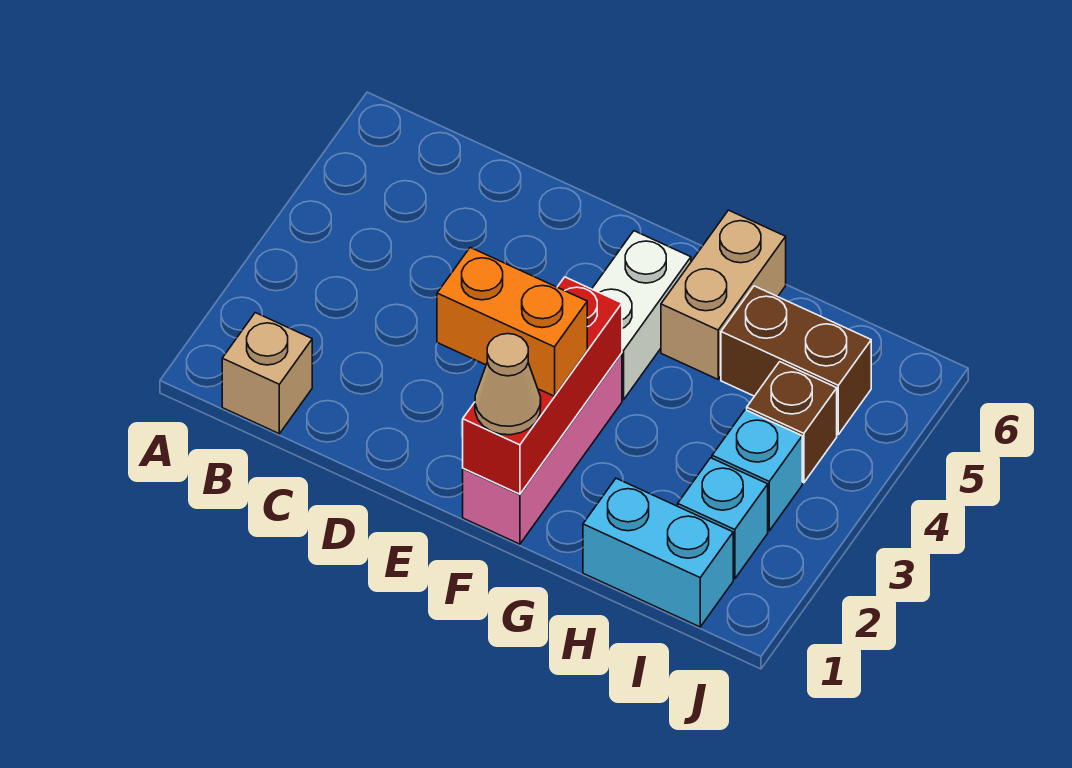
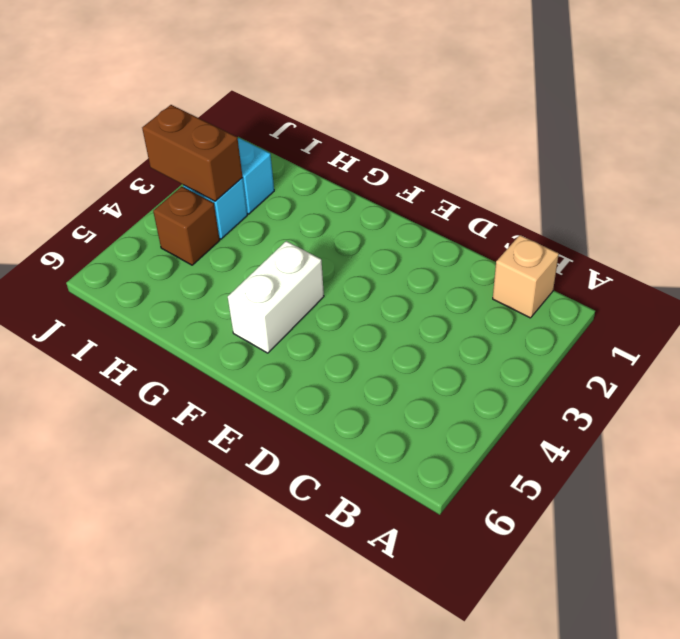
brown brick I3:J3 level 2 -> brown brick H5:I5 level 1
none -> pink brick F1:F3 level 1
none -> tan brick G5:G6 level 1
none -> cyan brick H1:I1 level 1

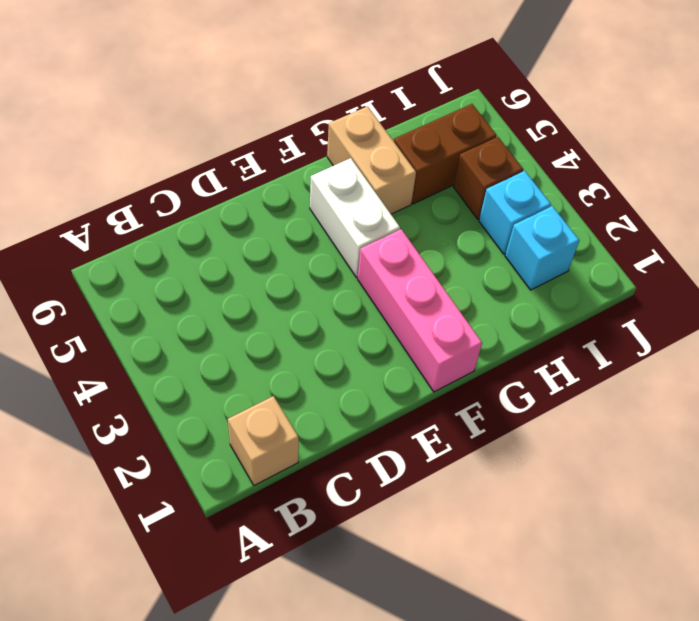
none -> cyan brick H1:I1 level 1
none -> red brick F1:F3 level 2
none -> orange brick E2:F2 level 3

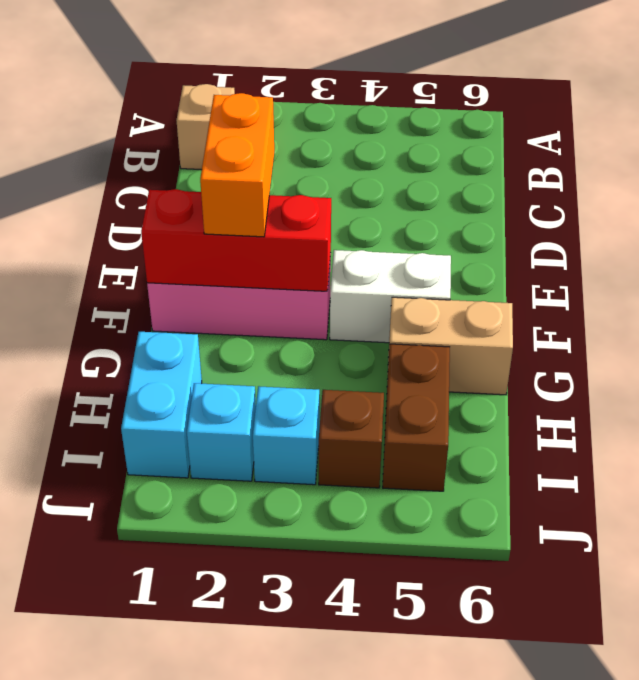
none -> tan cone F1 level 3

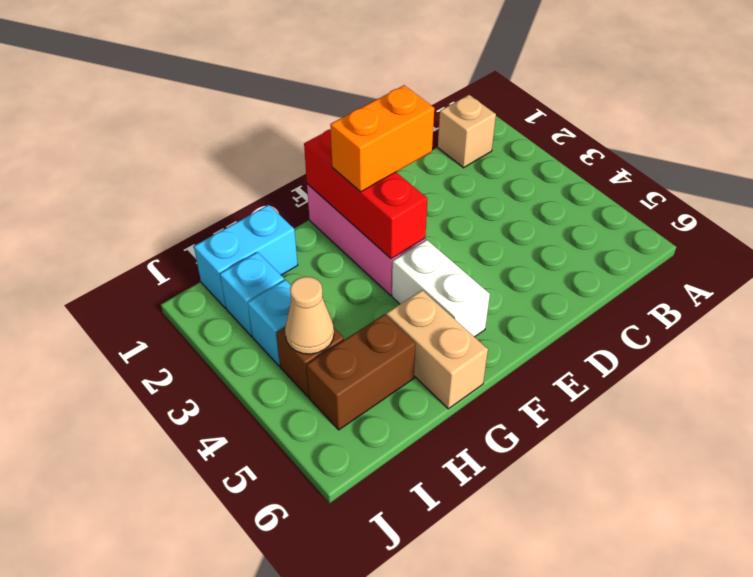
tan cone I4 level 2 -> tan cone F1 level 3

